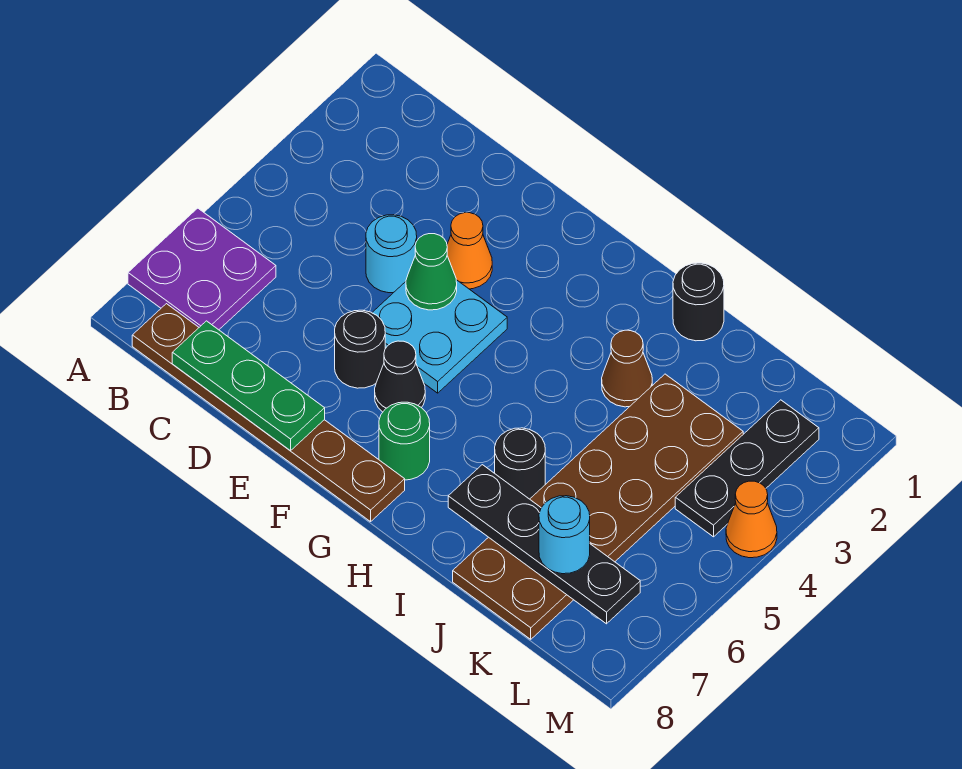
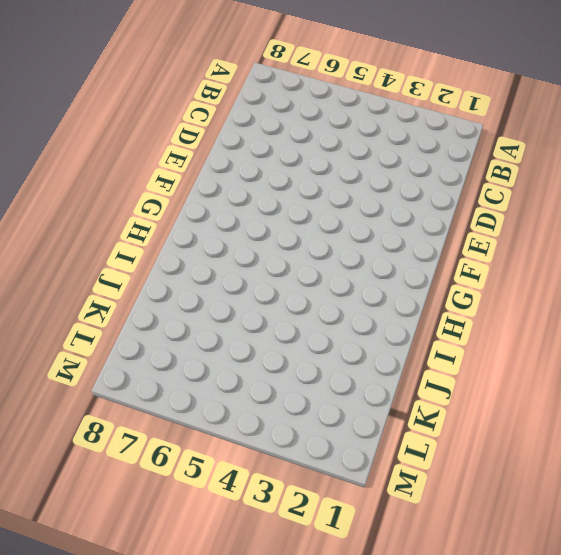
none -> purple plate A6:B7 level 1
none -> brown plate B8:G8 level 1
none -> cyan round brick D4 level 1

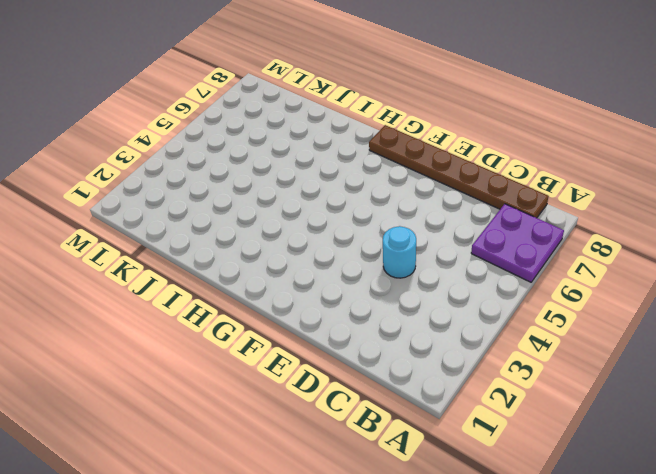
none -> orange cone E3 level 1
none -> cyan plate E4:F5 level 1
none -> black round brick E6 level 1

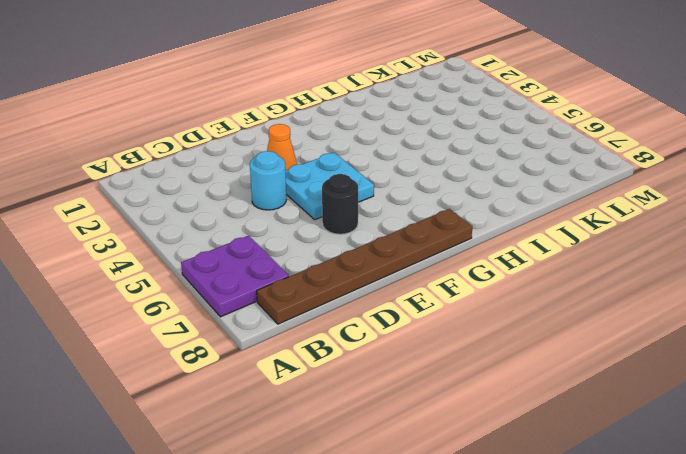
none -> black cone F6 level 1
none -> green round brick G7 level 1
none -> black round brick I1 level 1

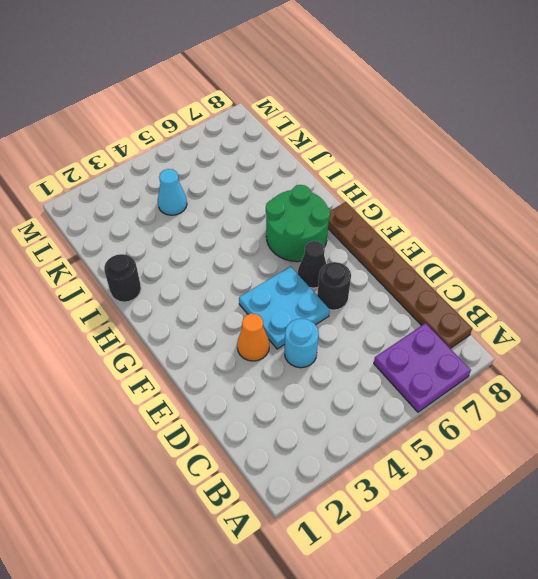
green round brick G6:H7 level 1 -> green round brick G7 level 1
cyan cone K4 level 1 -> brown plate J3:K8 level 1
none -> brown cone I3 level 1
none -> black round brick I6 level 1
none -> black plate L2:L4 level 1

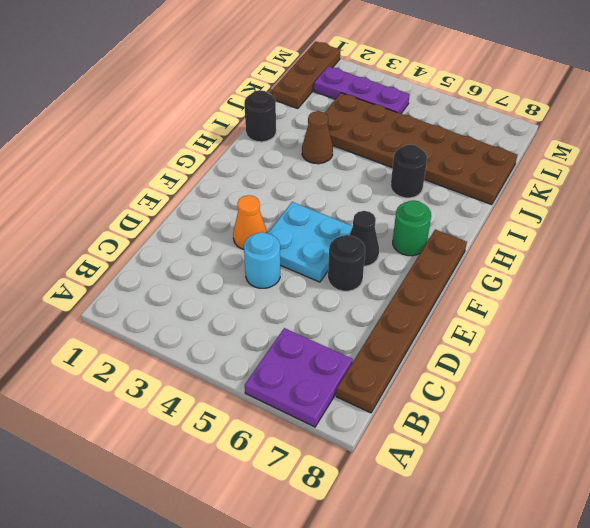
brown plate K1:M1 level 1 -> none
purple plate L2:L4 level 1 -> black plate L2:L4 level 1
none -> orange cone M4 level 1
none -> green plate C8:E8 level 2
none -> green cone E4 level 2

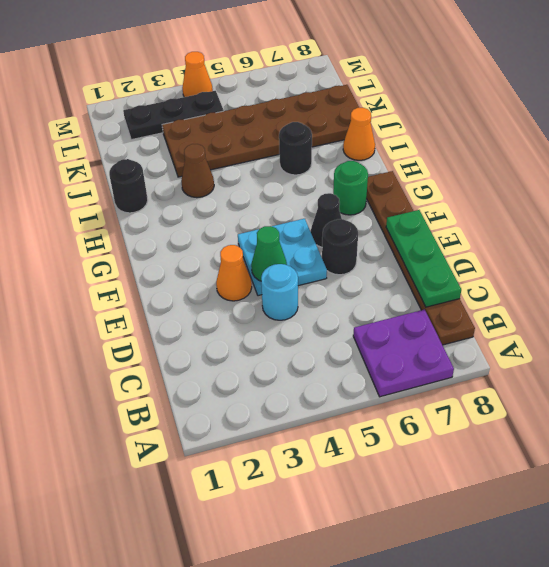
orange cone I8 level 1 -> none
none -> black plate I7:L7 level 2
none -> cyan round brick K7 level 3

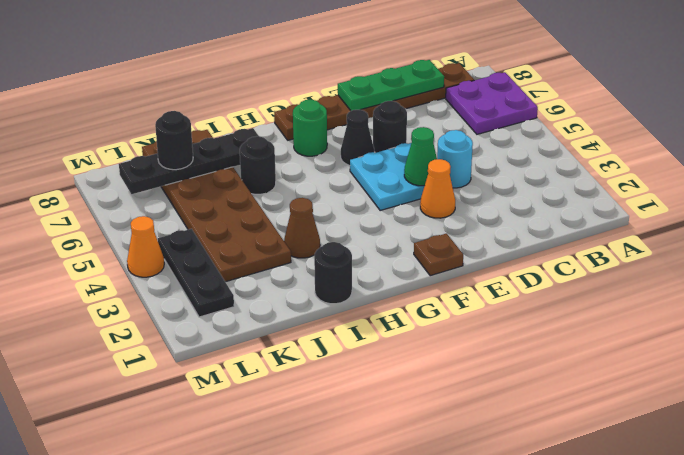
brown plate F1 level 1 -> none
black round brick K7 level 3 -> cyan round brick K7 level 3

